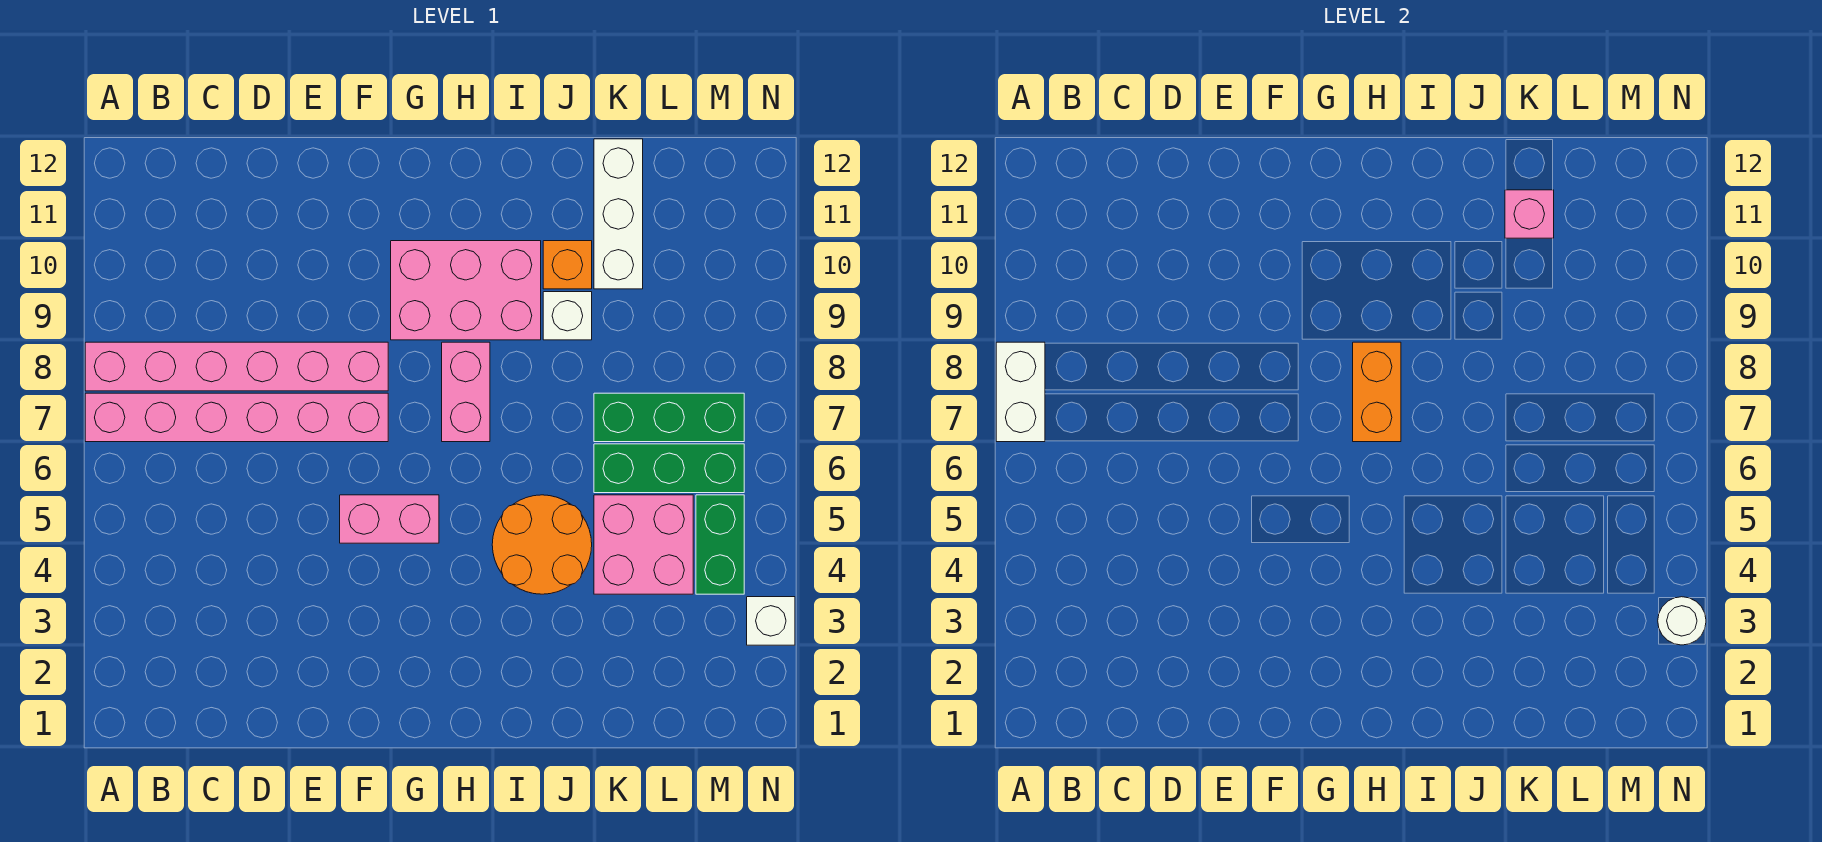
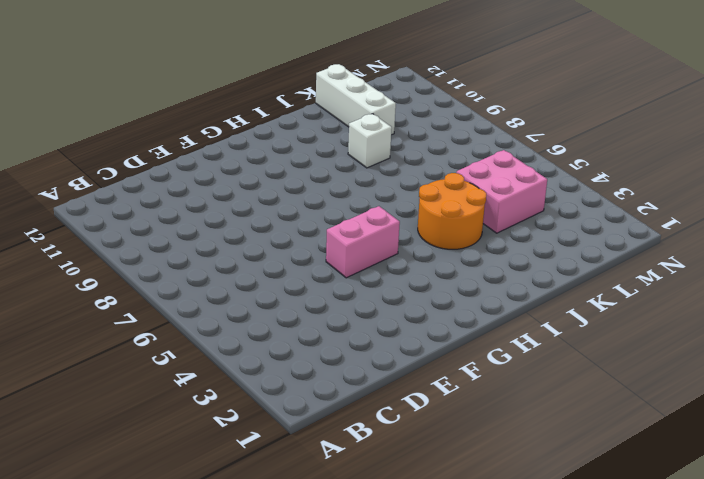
none -> pink brick A7:F7 level 1
none -> pink brick A8:F8 level 1
none -> pink brick G9:I10 level 1

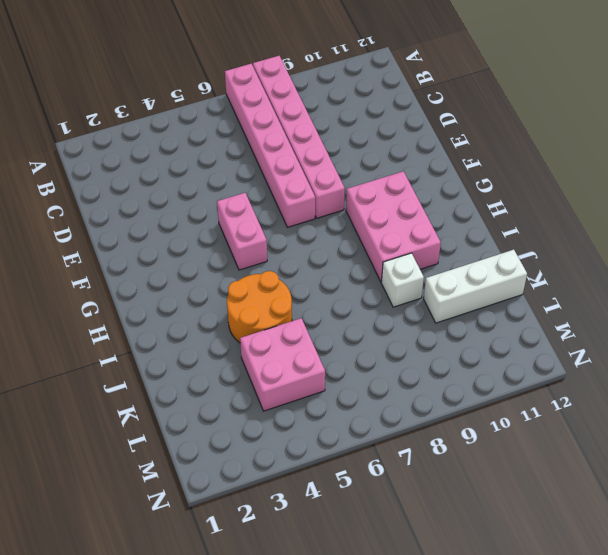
none -> pink brick H7:H8 level 1
none -> orange brick J10 level 1
none -> green brick K6:M6 level 1

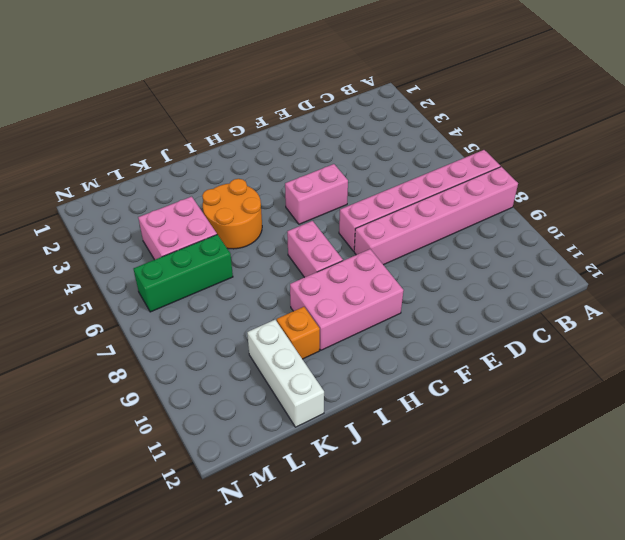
none -> white brick J9 level 1
none -> green brick K7:M7 level 1
none -> green brick M4:M5 level 1

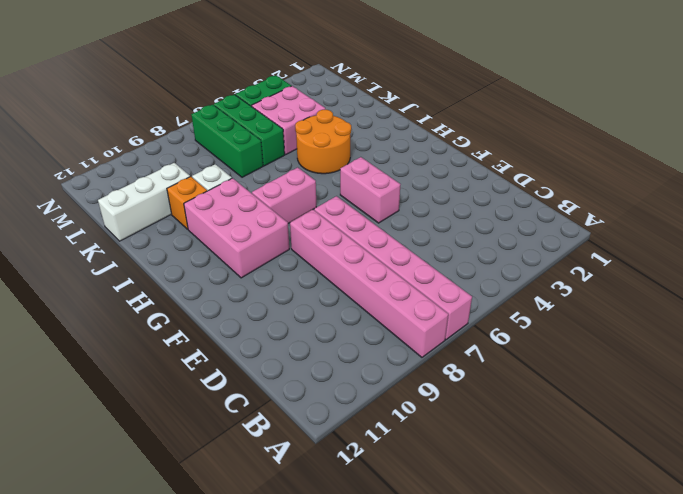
none -> white brick N3 level 1
none -> white brick A7:A8 level 2
none -> orange brick H7:H8 level 2

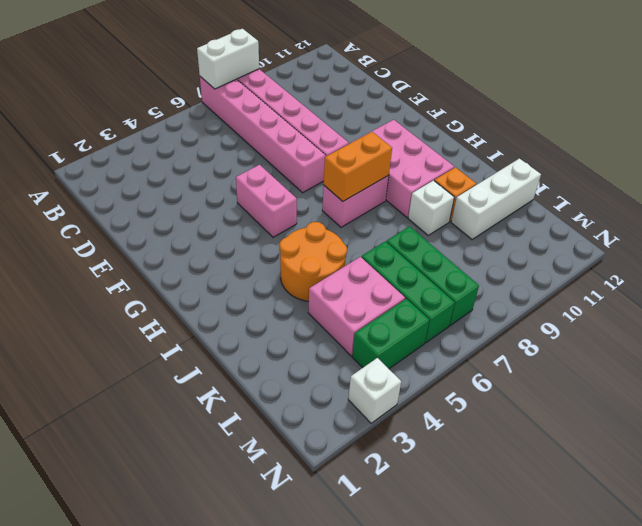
none -> pink brick K11 level 2
none -> white round brick N3 level 2

